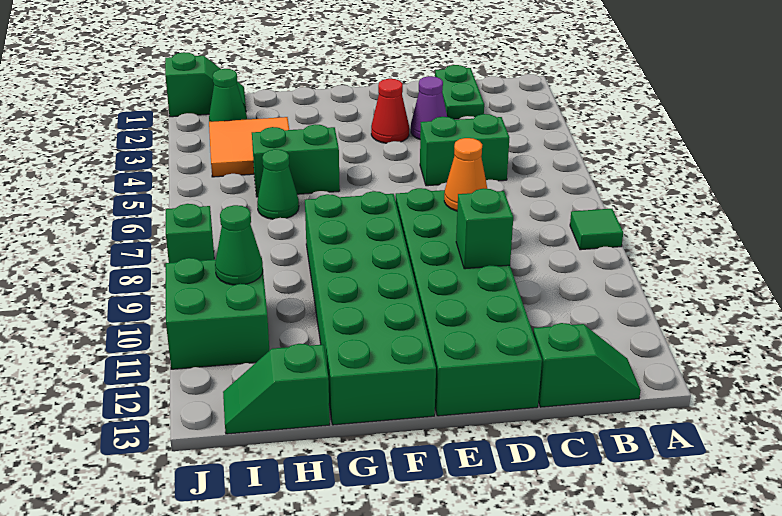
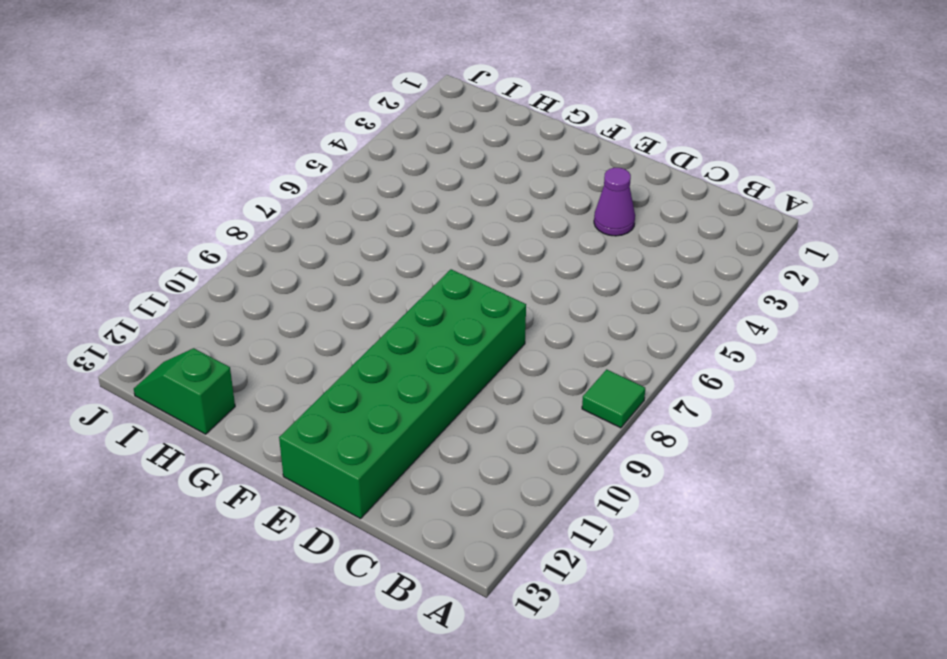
none -> green slope B13:C13 level 1 top C
none -> green plate C1:C2 level 1
none -> green brick C5:D5 level 1

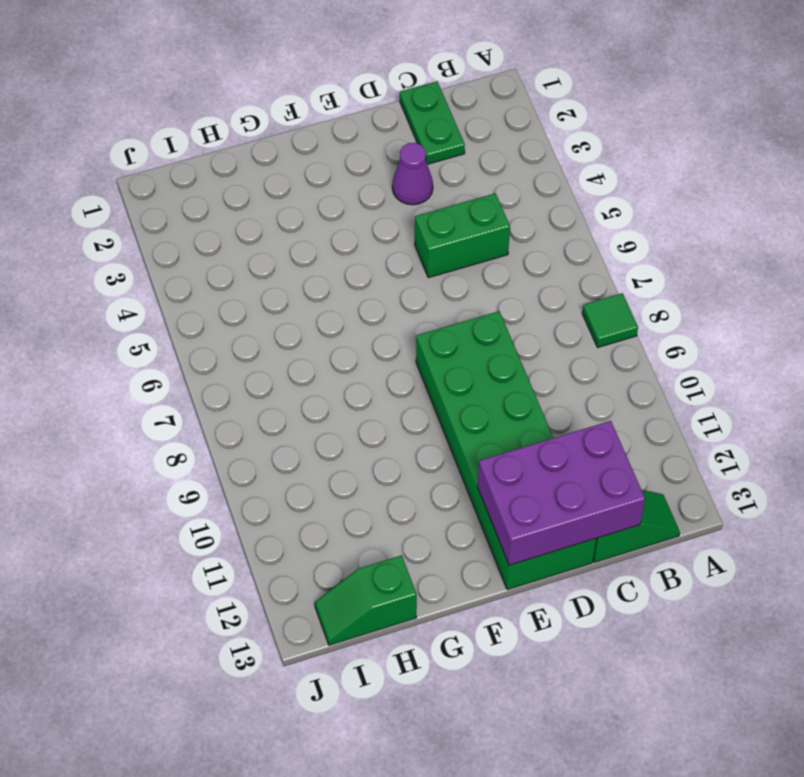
purple brick C12:E13 level 2 -> none
none -> red cone E3 level 1
none -> green brick F8:G13 level 1
none -> green brick G5:H5 level 1

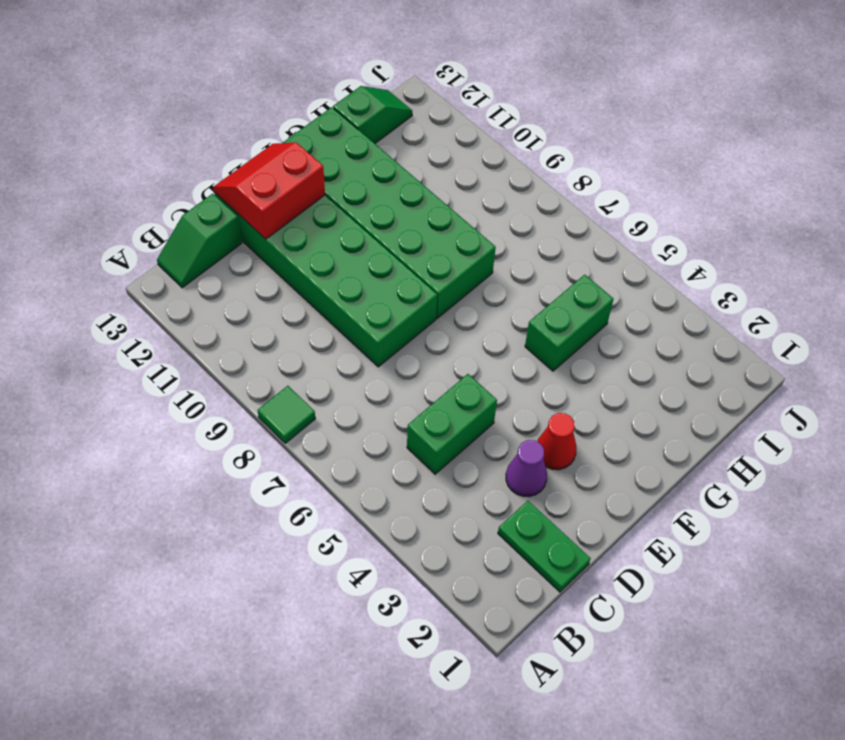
red slope D12:E13 level 2 top 12 -> none
none -> orange tile H3:I4 level 1
none -> green cone H6 level 1
none -> green slope I1:J1 level 1 top J

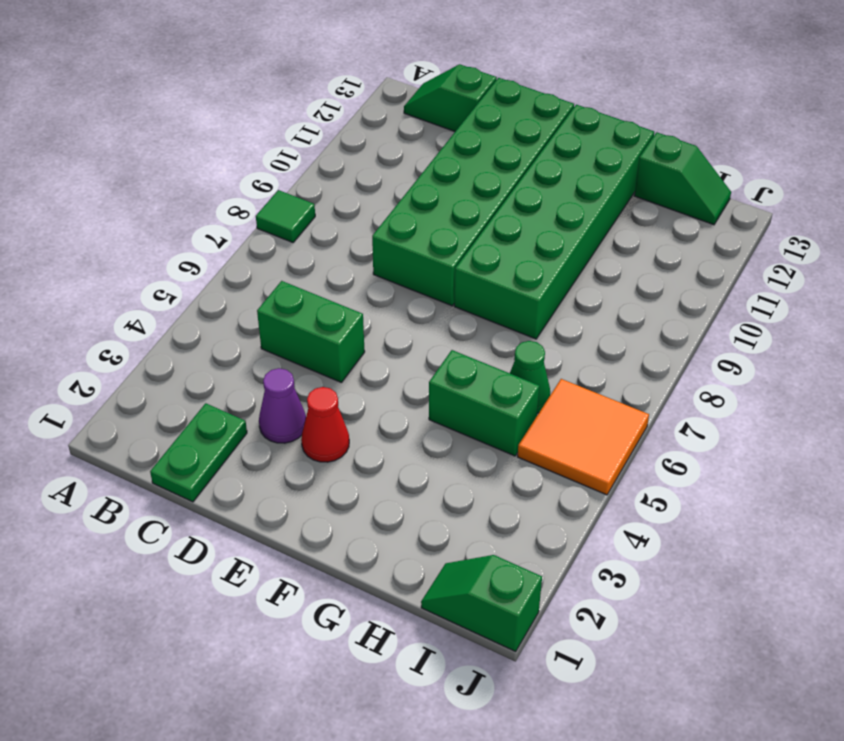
orange tile I5:J6 level 1 -> orange tile H3:I4 level 1
none -> green cone I2 level 1
none -> green brick I10:J11 level 1
none -> green brick J8 level 1

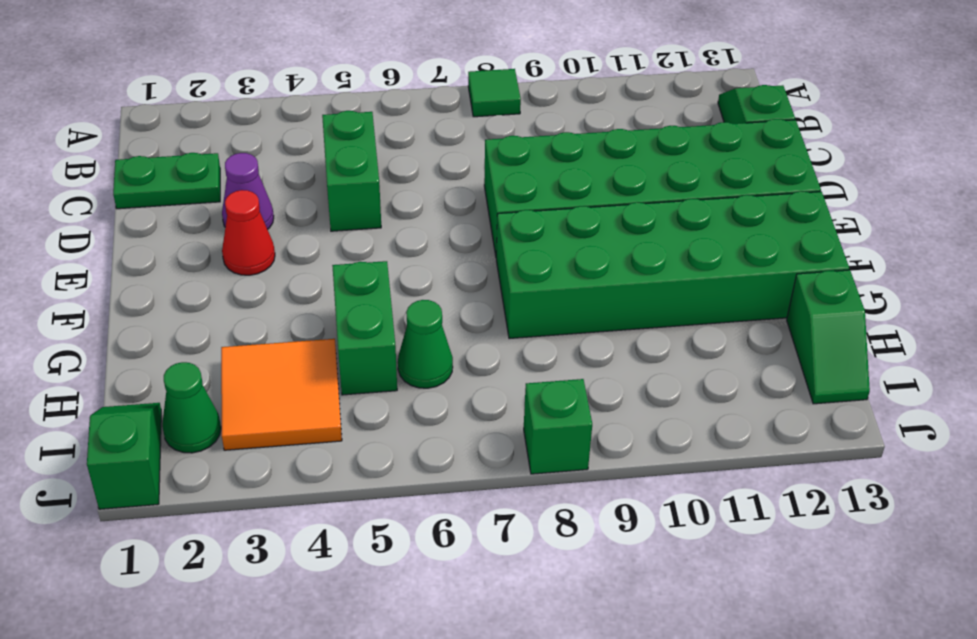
none -> green brick I10:J11 level 1
none -> orange cone D8 level 2
none -> green brick D10 level 2

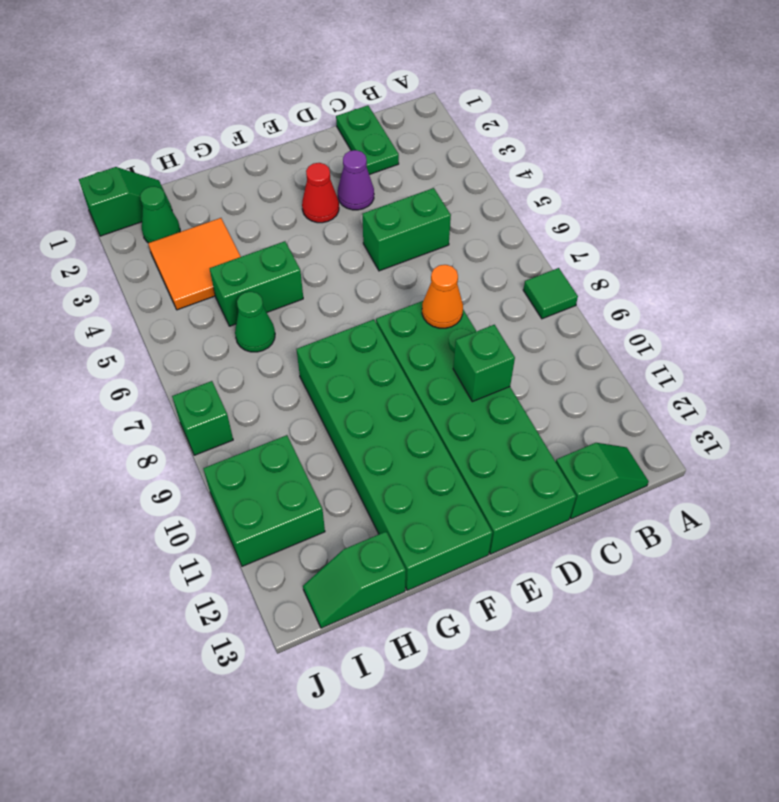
none -> green cone I10 level 2

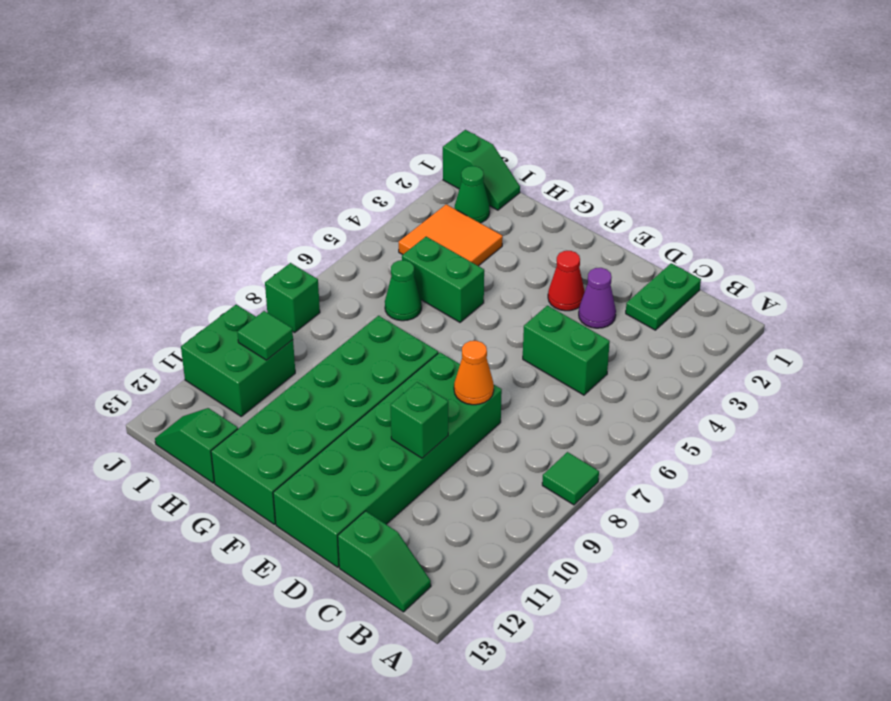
green tile I10 level 2 -> green cone I10 level 2

